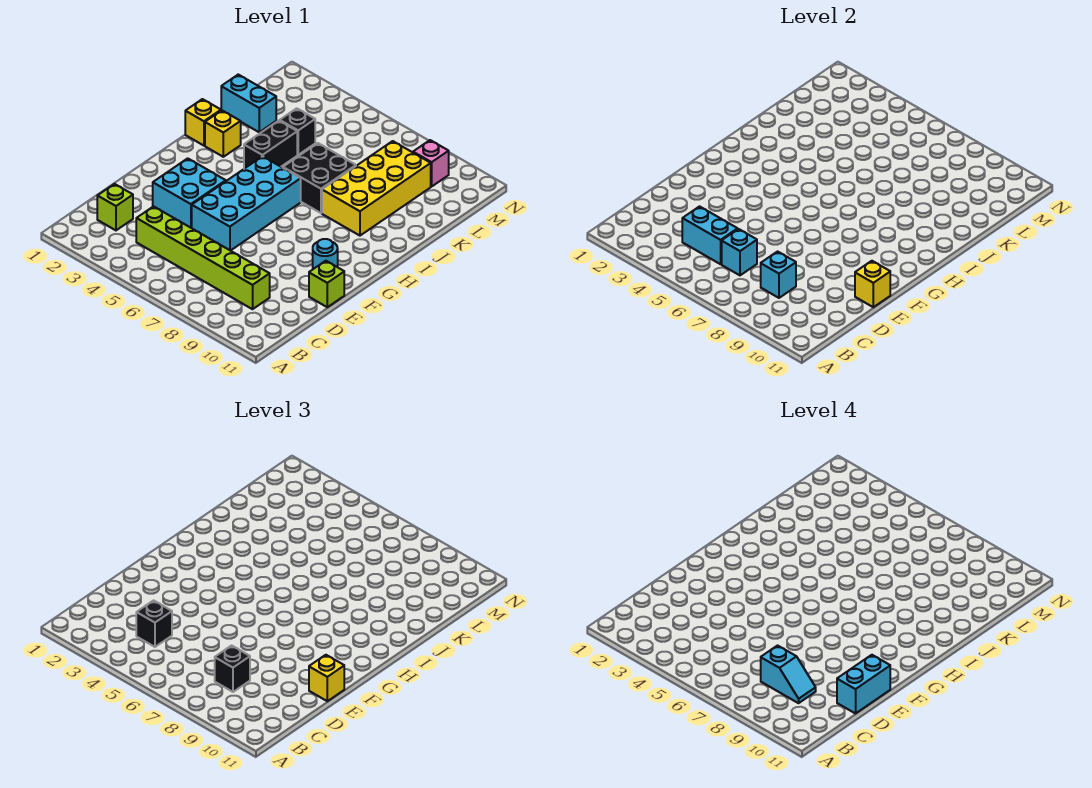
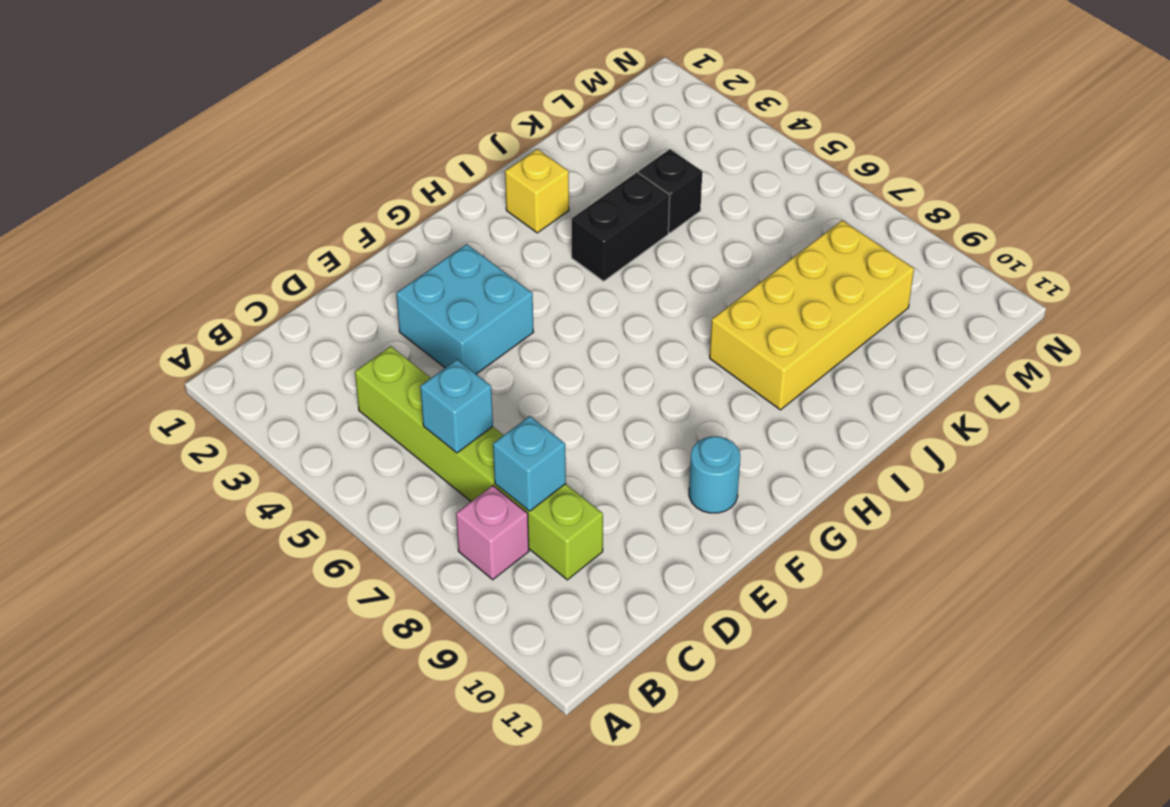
pink brick B8 level 1 -> pink brick M9 level 1
none -> lime brick C2 level 1
none -> cyan brick E5:H6 level 1
none -> lime brick E11 level 1

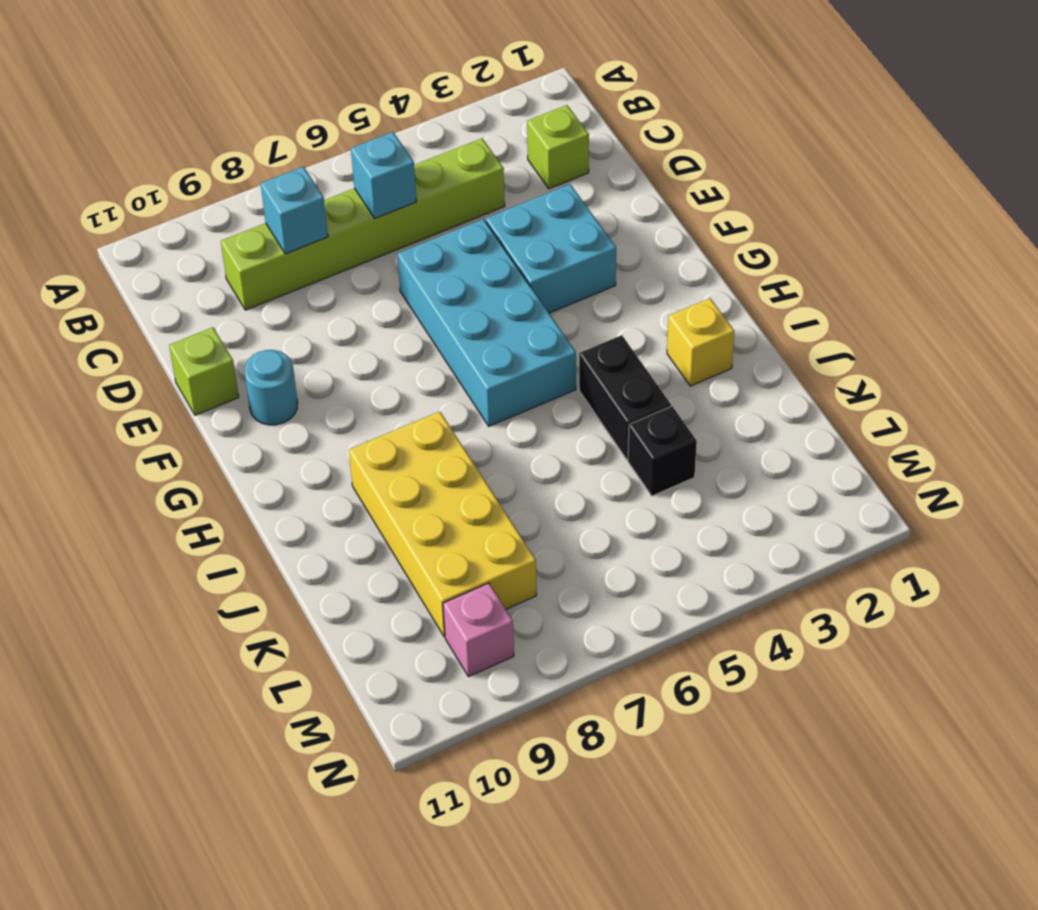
none -> yellow brick I1 level 1
none -> black brick I6:J7 level 1
none -> cyan brick K1:K2 level 1

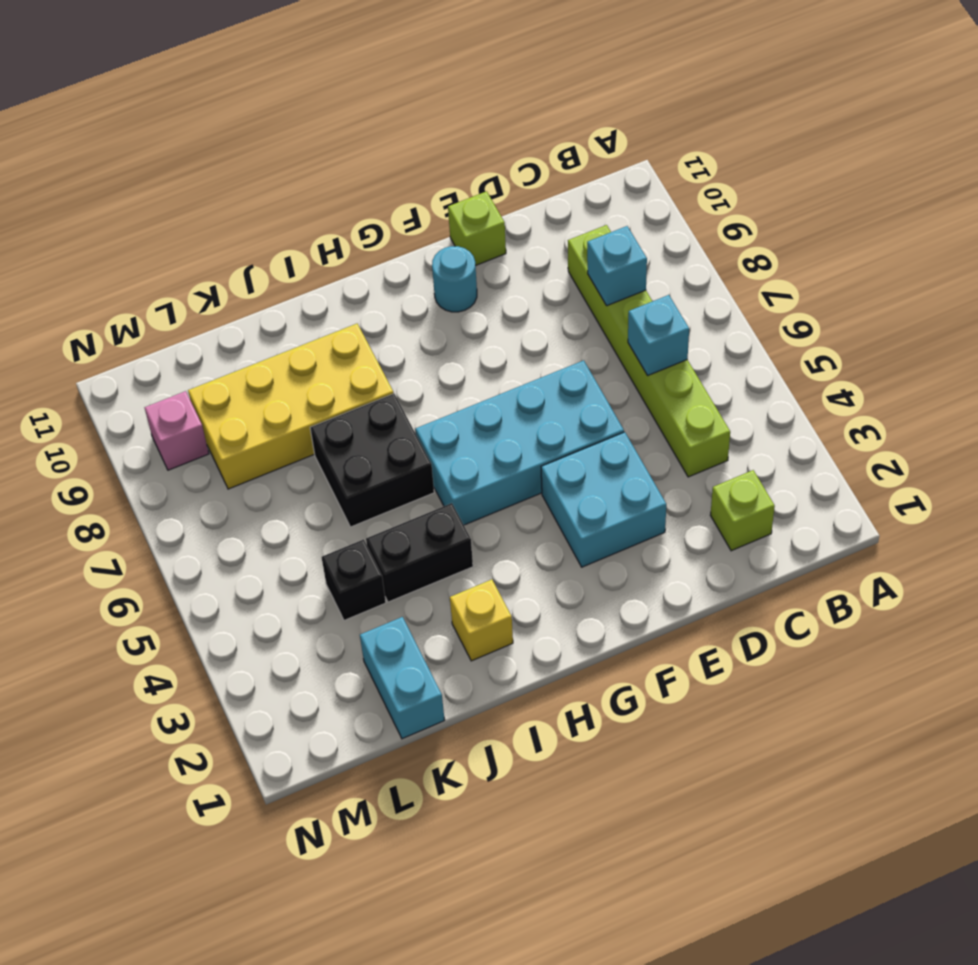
none -> yellow brick I1 level 1
none -> cyan brick C4:C5 level 2
none -> yellow brick E11 level 2

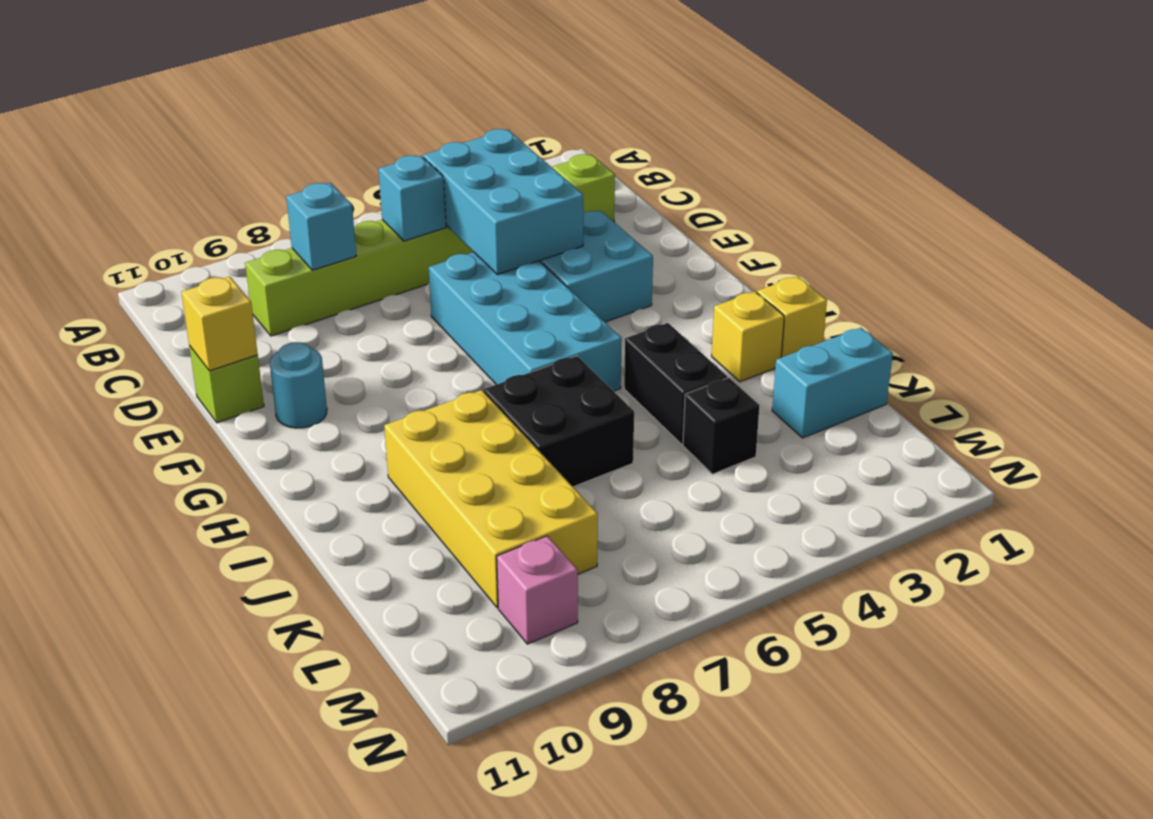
cyan brick C4:E5 level 2 -> cyan brick C4:C5 level 2
none -> black brick C4 level 3
none -> black brick C8 level 3
none -> yellow brick E11 level 3

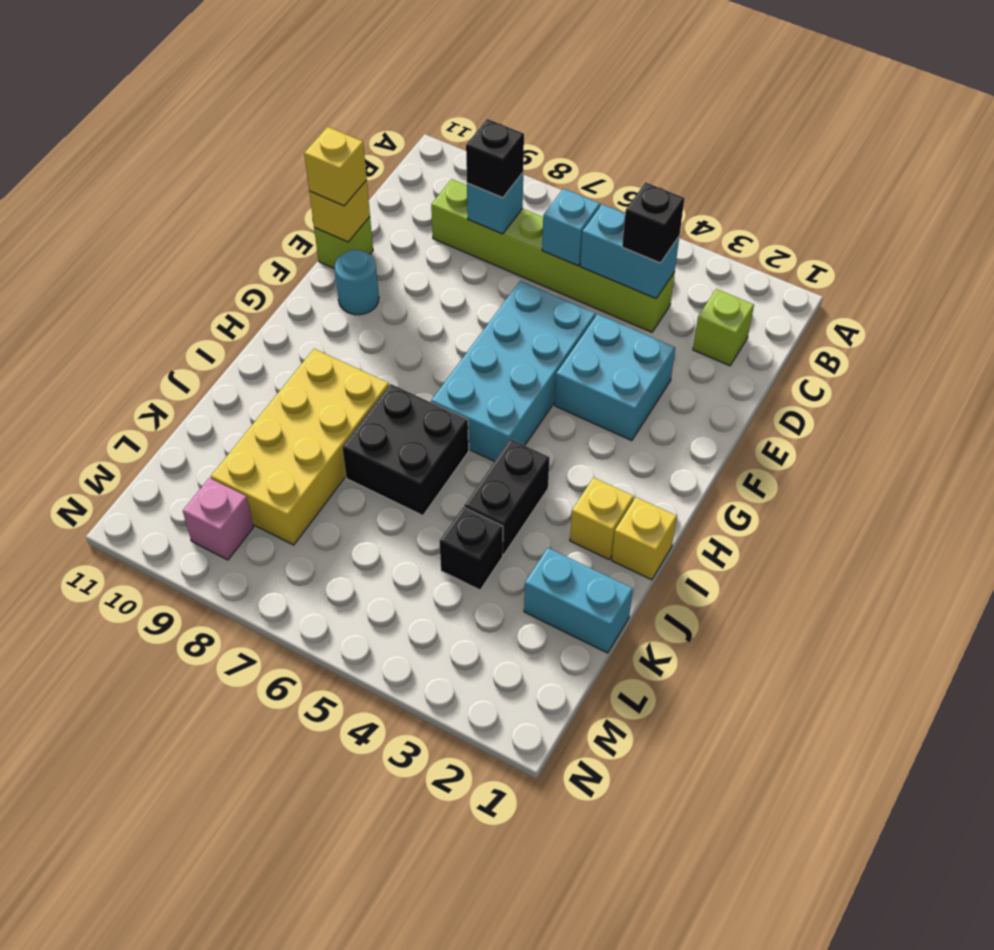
none -> cyan slope C8:C9 level 4 top 8
none -> cyan brick D11:E11 level 4

